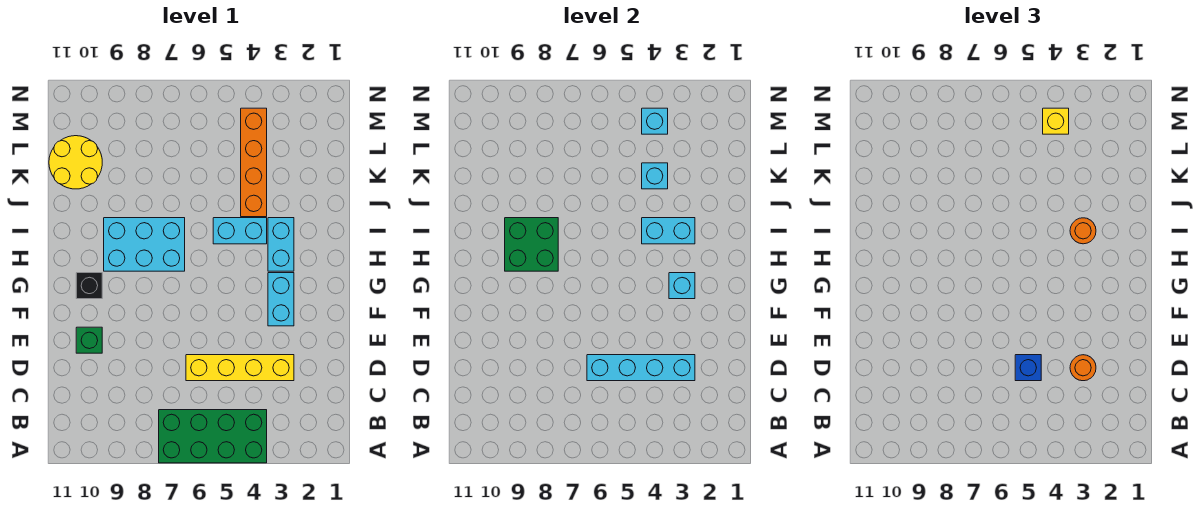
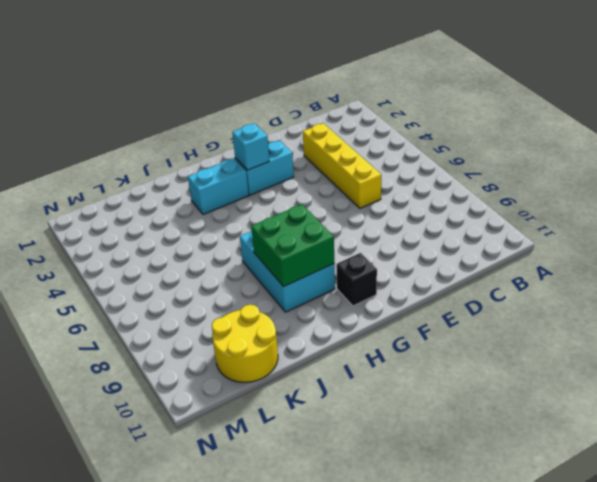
none -> green brick A4:B7 level 1
none -> green brick E10 level 1
none -> cyan brick I4:I5 level 1

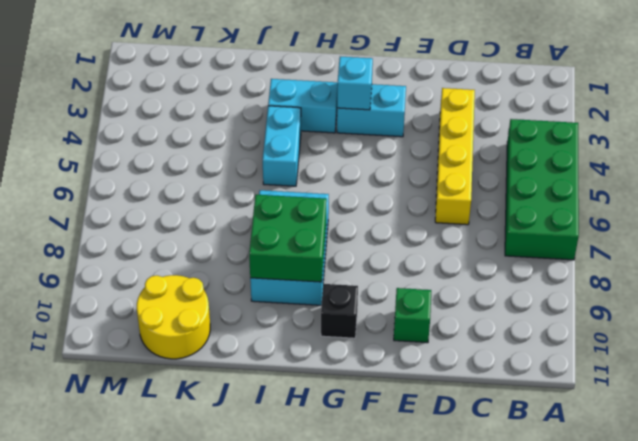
none -> orange brick J4:M4 level 1
none -> cyan brick D3:D6 level 2
none -> cyan brick I3:I4 level 2

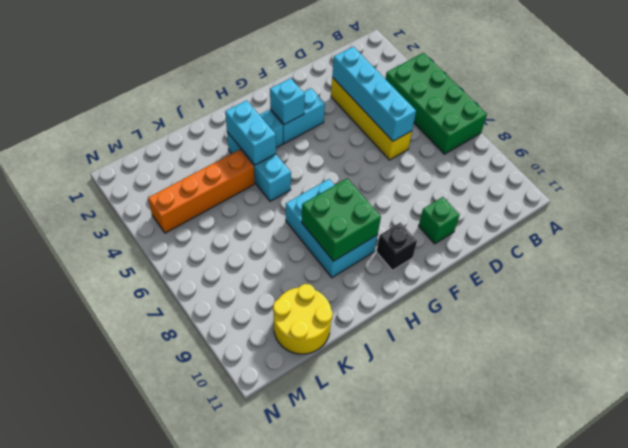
none -> cyan brick K4 level 2
none -> cyan brick M4 level 2
none -> orange round brick D3 level 3

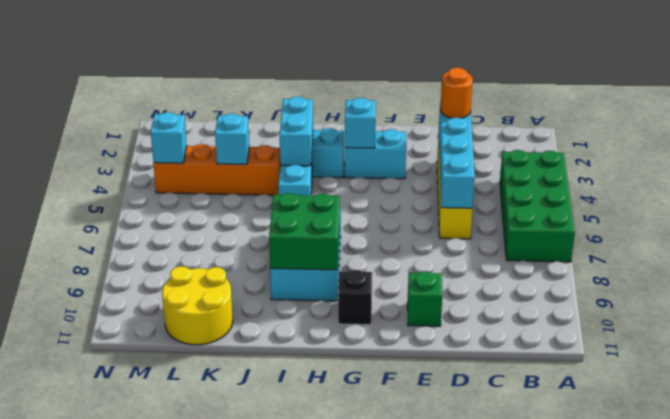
none -> blue brick D5 level 3
none -> orange round brick I3 level 3
none -> yellow brick M4 level 3

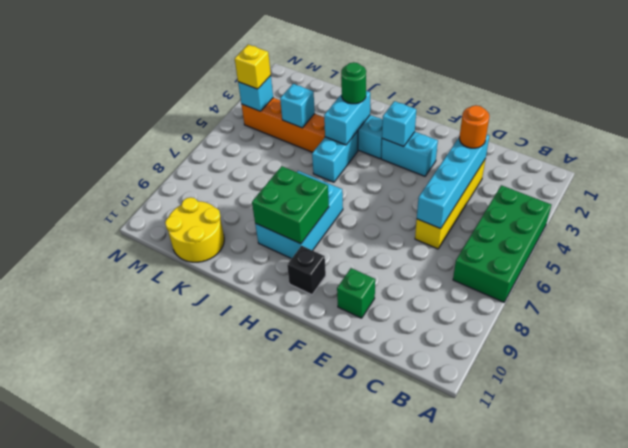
green round brick I3 level 3 -> orange round brick I3 level 3
none -> blue brick D5 level 3

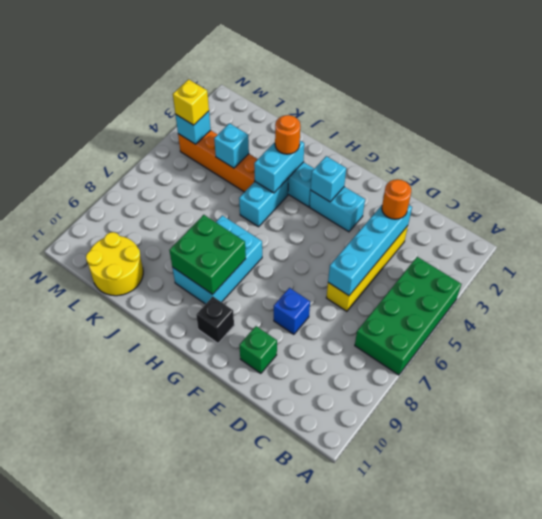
blue brick E8 level 1 -> blue brick D5 level 3

